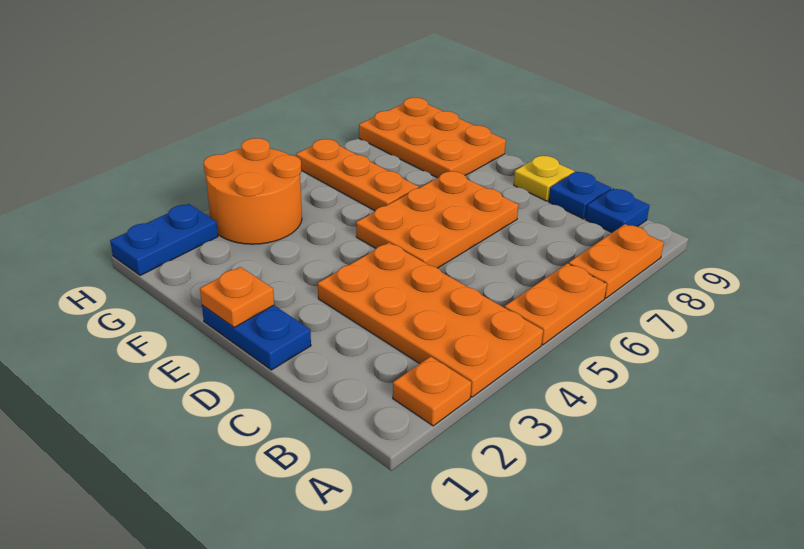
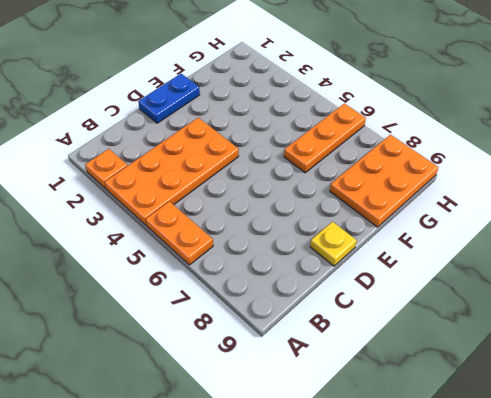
none -> orange plate A7:A8 level 1
none -> blue plate B9 level 1
none -> blue plate C9 level 1

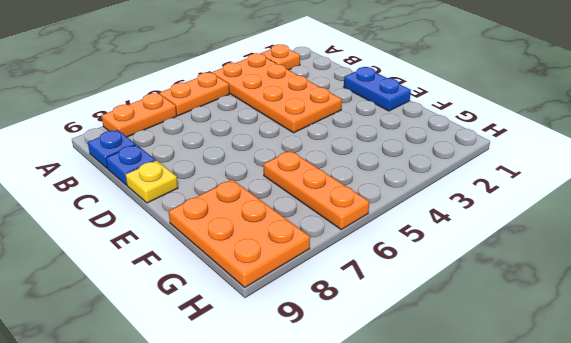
none -> orange plate D5:E7 level 1
none -> orange round brick G3:H4 level 1
none -> blue plate H1:H2 level 1

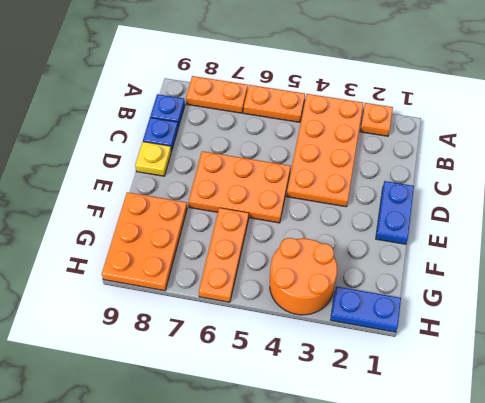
none -> orange plate E1 level 2

